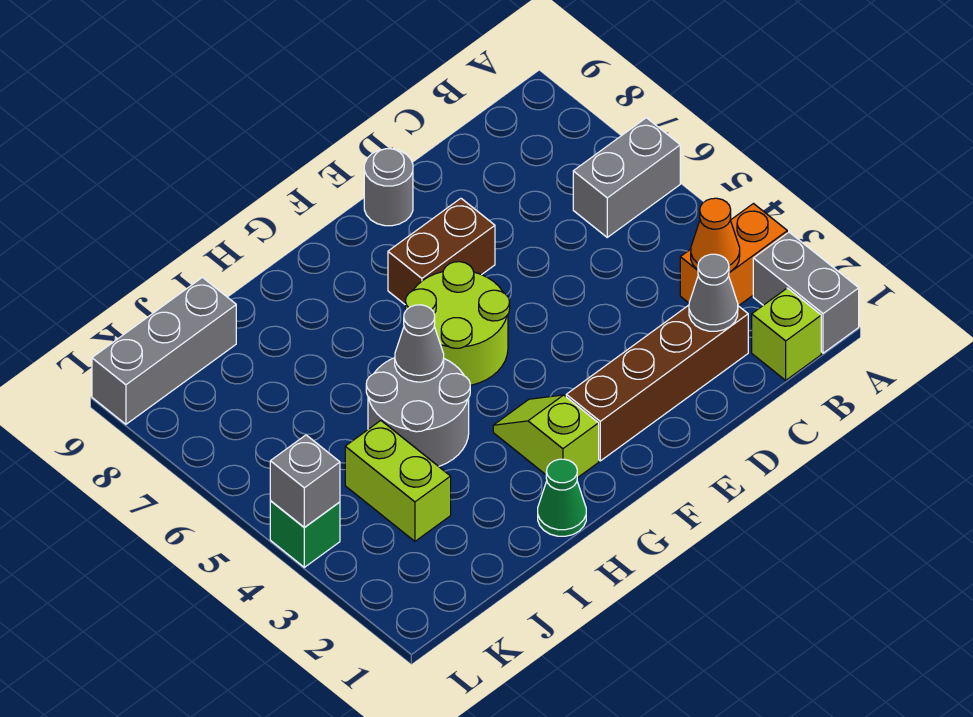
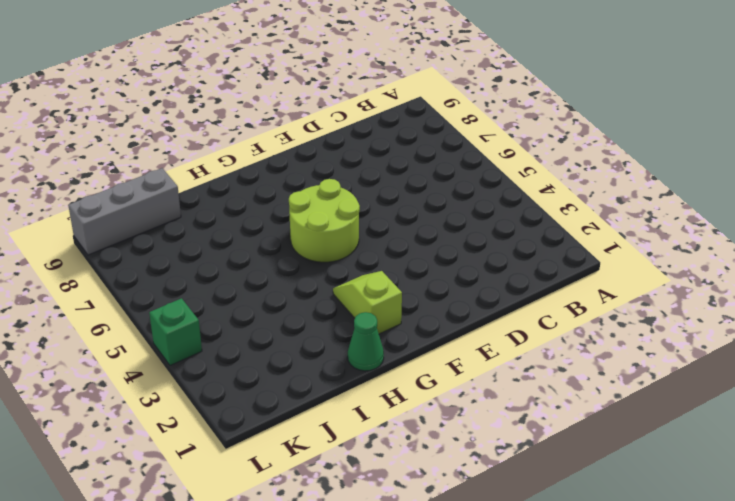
none -> grey brick A1:A2 level 1
none -> orange brick A3:B3 level 1
none -> grey brick A6:B6 level 1

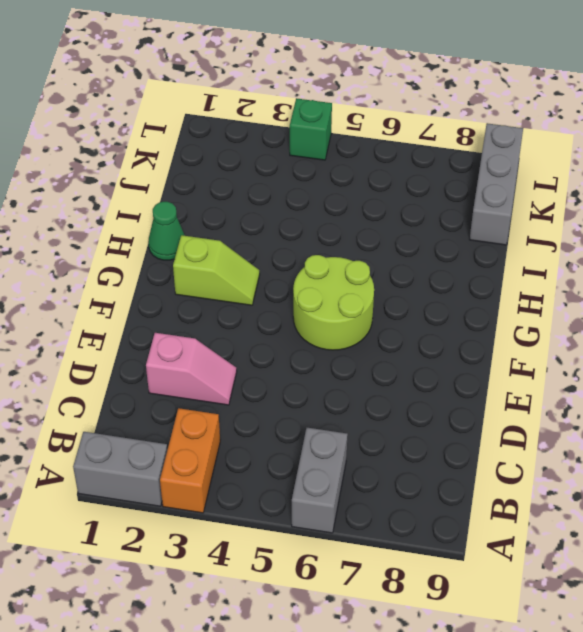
pink slope D2:D3 level 1 top 2 -> brown brick C2:F2 level 1
none -> lime brick B1 level 1
none -> brown brick E7:F7 level 1
none -> grey round brick E9 level 1

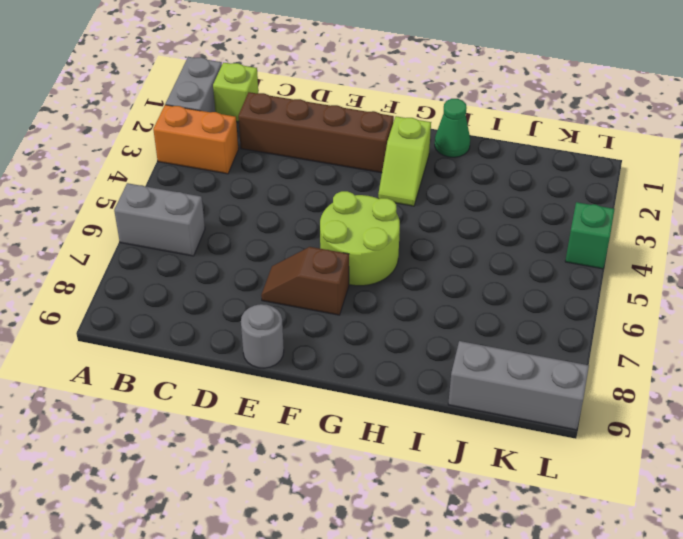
brown slope E7:F7 level 1 top F -> brown brick E7:F7 level 1
none -> grey round brick H4:I5 level 1
none -> lime brick J3:J4 level 1
none -> orange cone B3 level 2

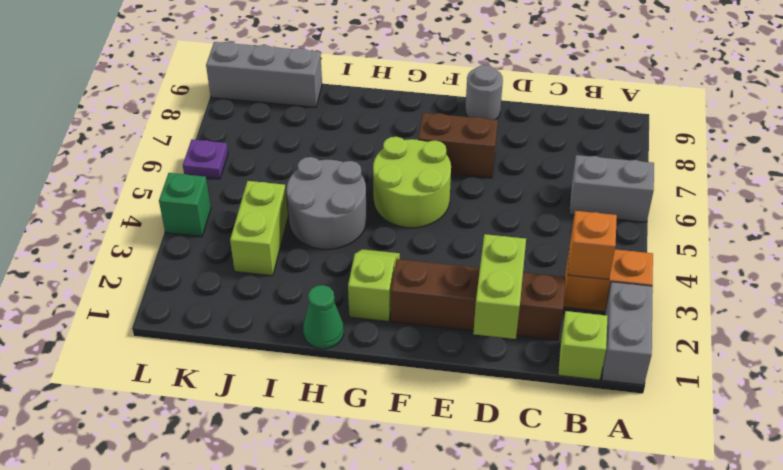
orange brick B3 level 2 -> orange cone B3 level 2
lime brick D1:D2 level 2 -> none
purple plate L6 level 1 -> none
none -> grey cone C2 level 2
none -> grey cone H5 level 2
none -> grey brick L4 level 2

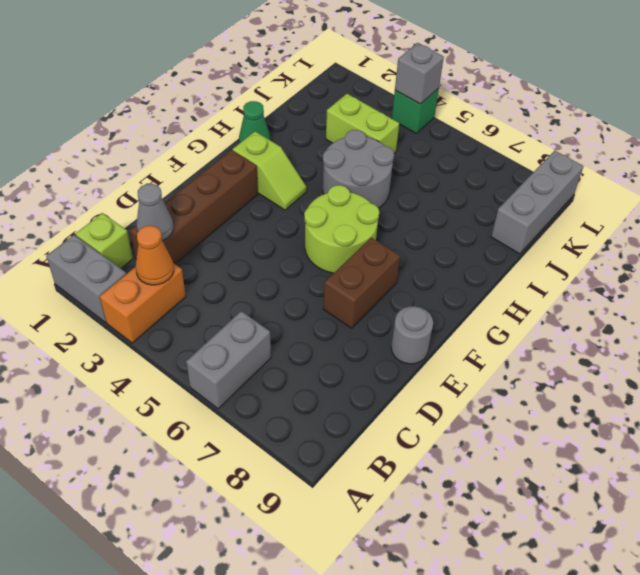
none -> grey cone H5 level 2

